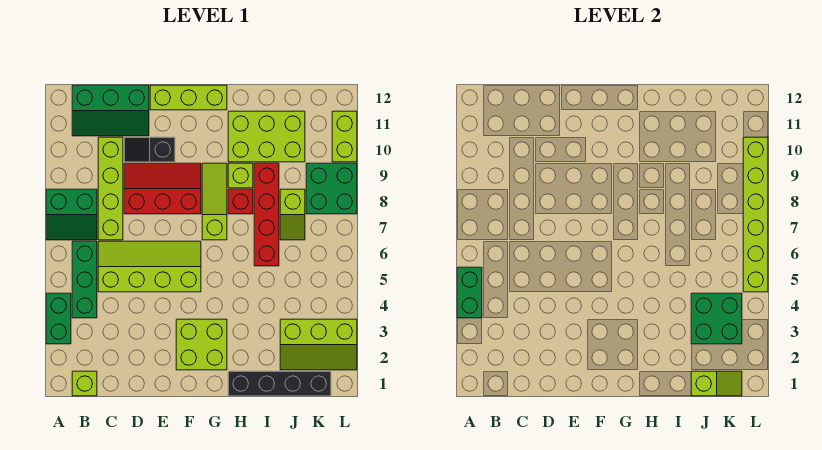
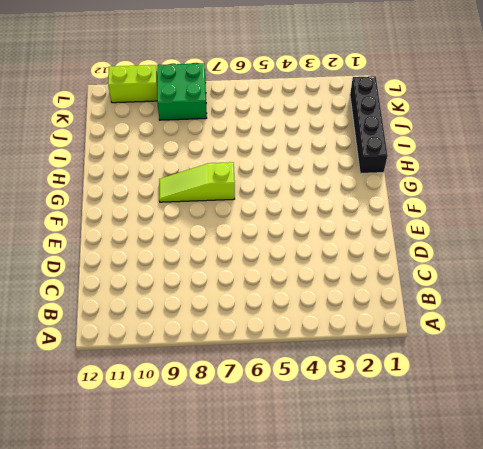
none -> green brick A3:A4 level 1
none -> green slope A7:B8 level 1 top 8
none -> lime brick B1 level 1

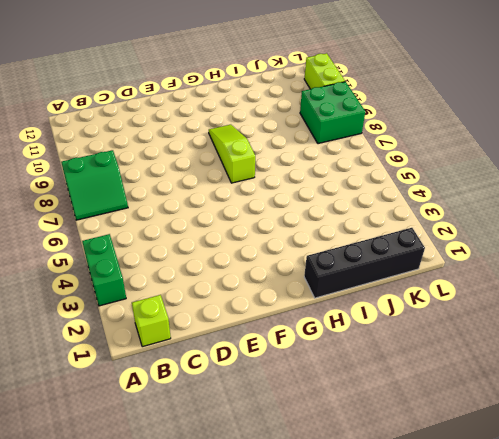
none -> green brick B4:B6 level 1
none -> green slope B11:D12 level 1 top 12
none -> lime slope C5:F6 level 1 top 5

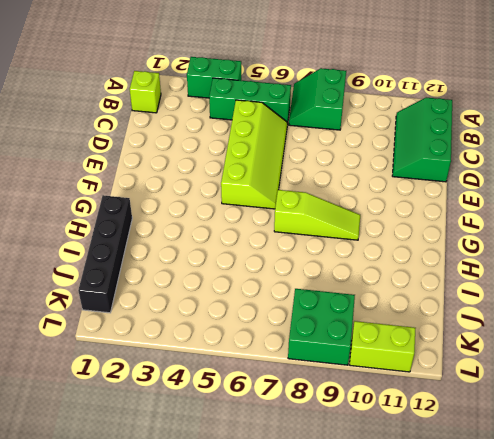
none -> lime brick C7:C10 level 1
none -> red slope D8:F9 level 1 top 8
none -> black slope D10:E10 level 1 top E

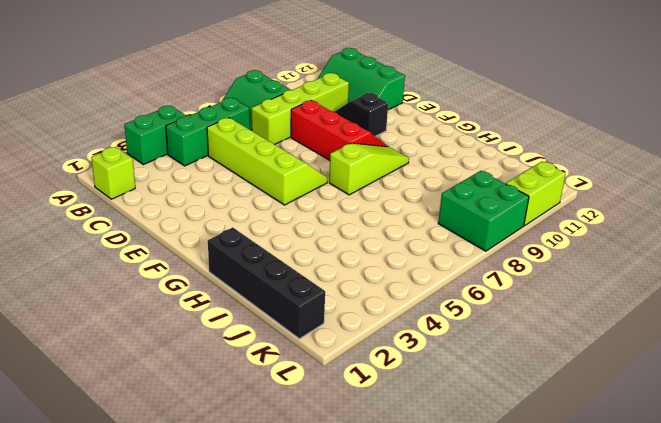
none -> lime brick E12:G12 level 1
none -> lime brick F2:G3 level 1
none -> red brick H8 level 1

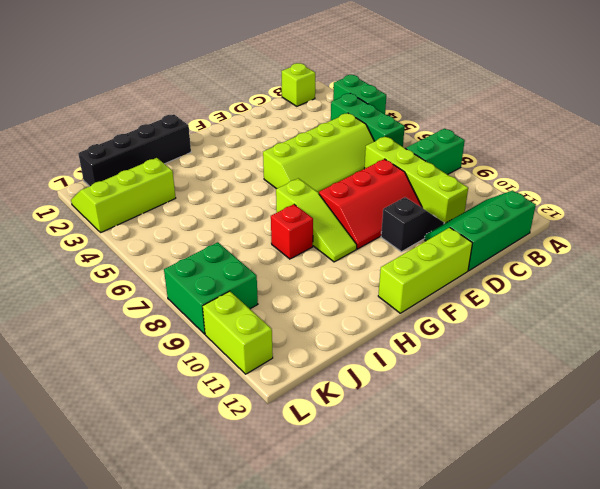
none -> lime brick F2:G3 level 1
none -> lime brick H9 level 1
none -> lime brick H10:J11 level 1

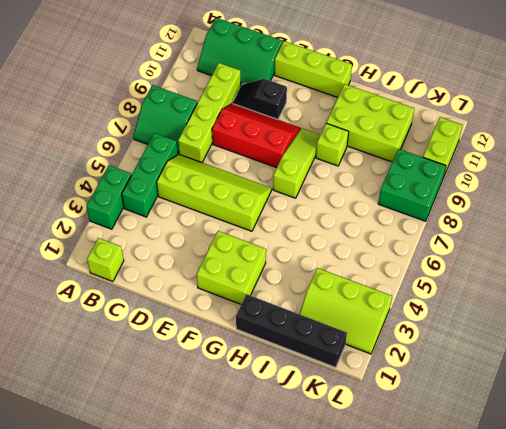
none -> red brick H8 level 1
none -> red brick I6:I9 level 1
none -> lime slope J7:J8 level 1 top 8

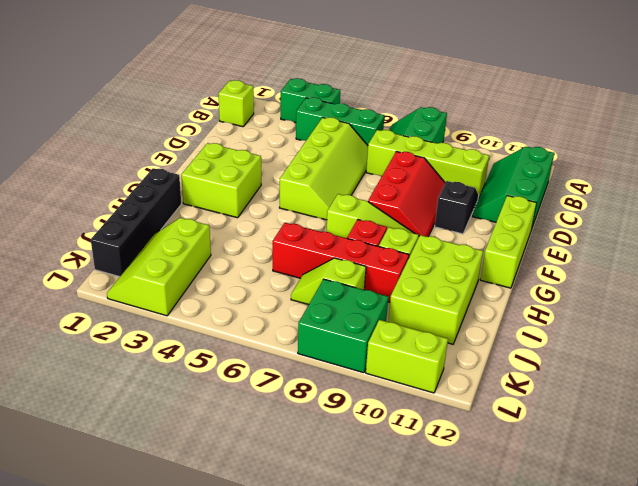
none -> green brick A4:A5 level 2
none -> lime slope J1:K1 level 2 top J
none -> green brick J3:K4 level 2

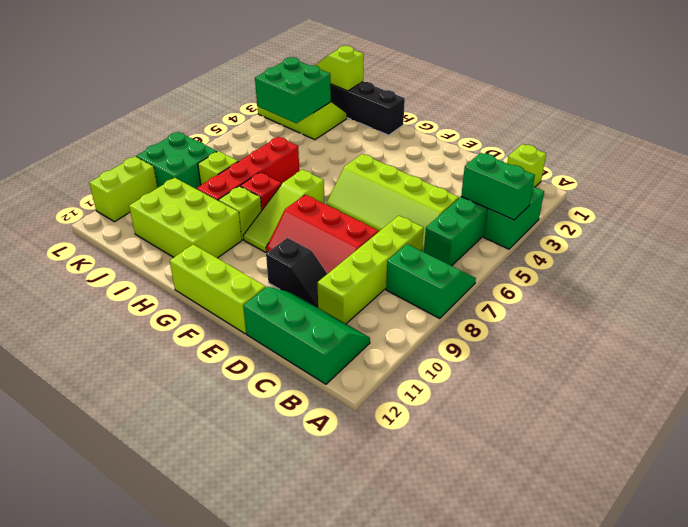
green brick A4:B4 level 2 -> green brick A4:A5 level 2
none -> lime brick F2:G3 level 1
none -> lime brick L5:L10 level 2

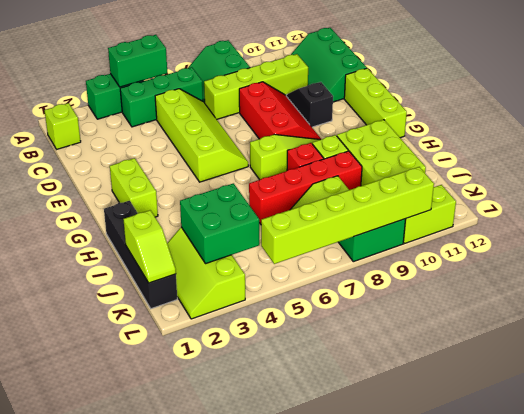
lime brick F2:G2 level 1 -> lime brick F2:G3 level 1

